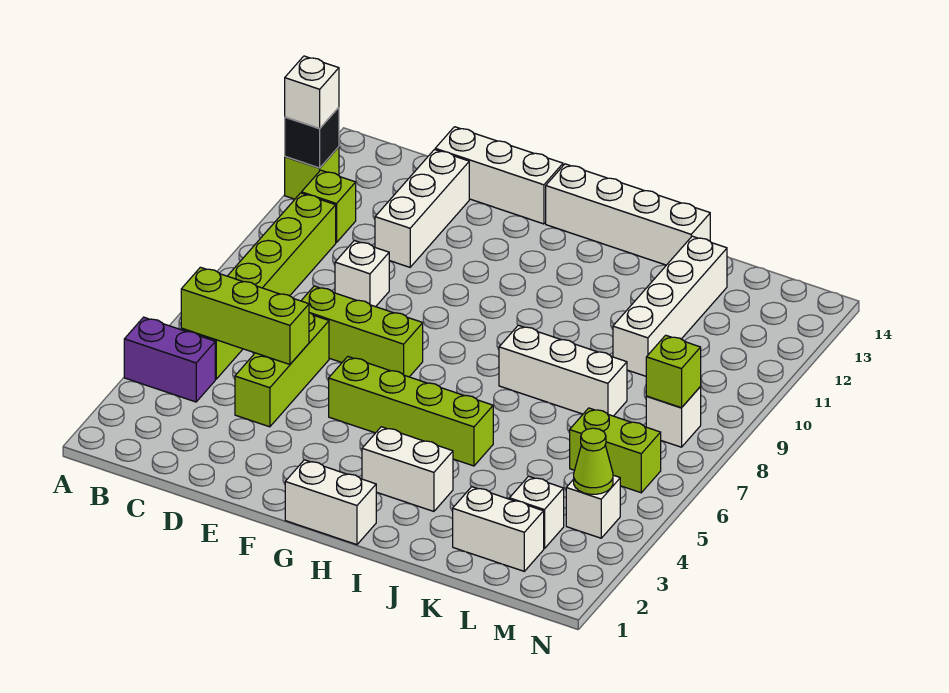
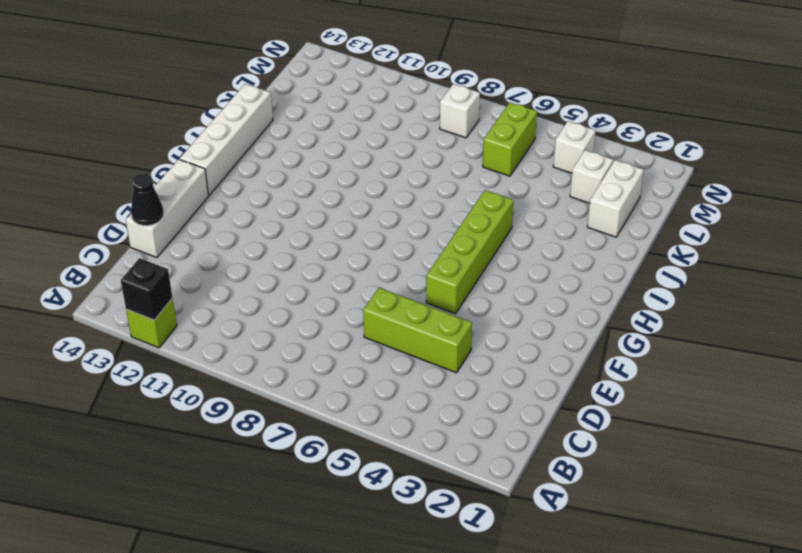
black cone D14 level 2 -> none
none -> purple brick A4:B4 level 1
none -> lime brick B5:B10 level 1
none -> lime brick B11 level 1

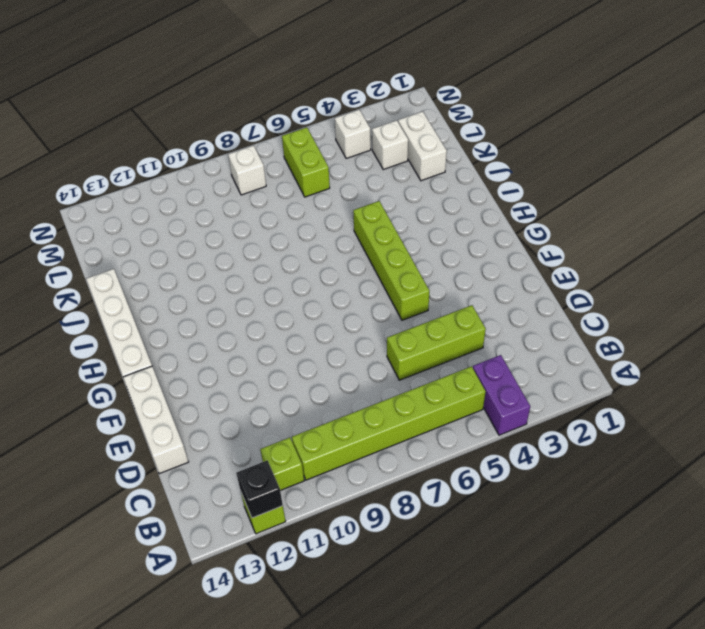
none -> lime brick D7:F7 level 1
none -> white brick D9 level 1
none -> white brick D11:D13 level 1

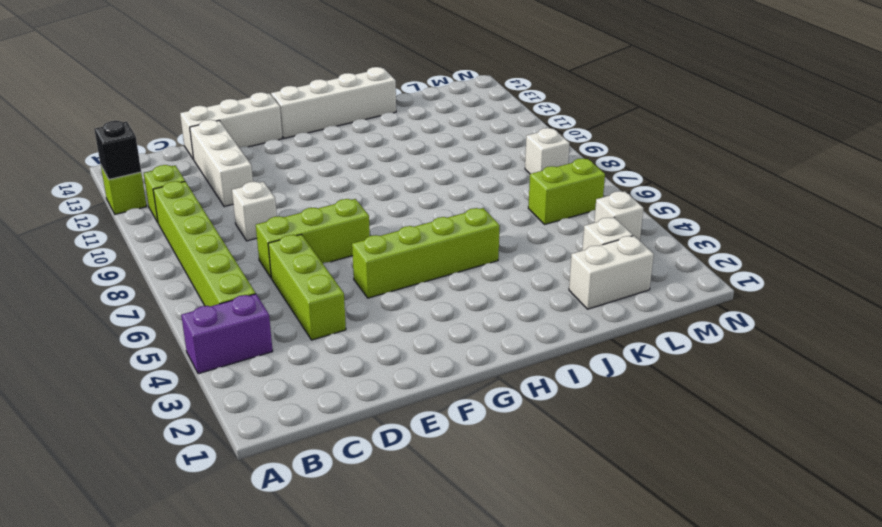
none -> white brick G1:H1 level 1
none -> white brick H3:I3 level 1
none -> white brick I8:K8 level 1

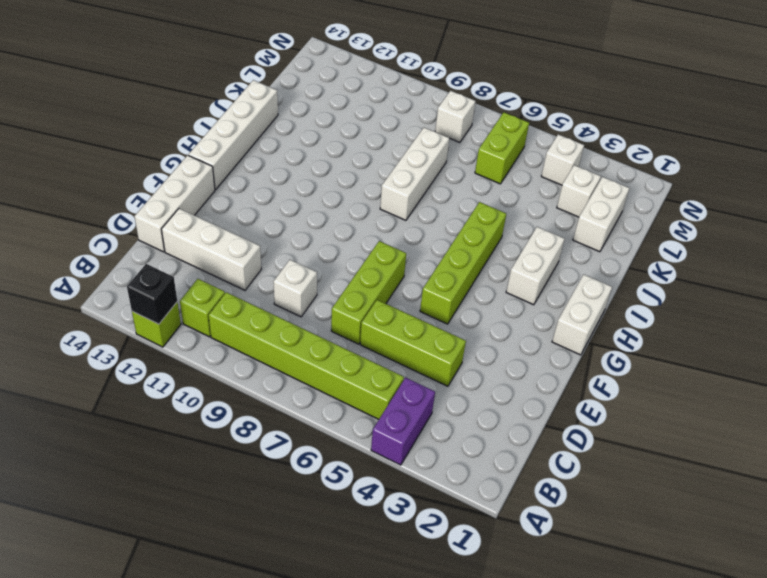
none -> white brick K10:K13 level 1
none -> lime brick B5:D5 level 2
none -> lime cone M4 level 2

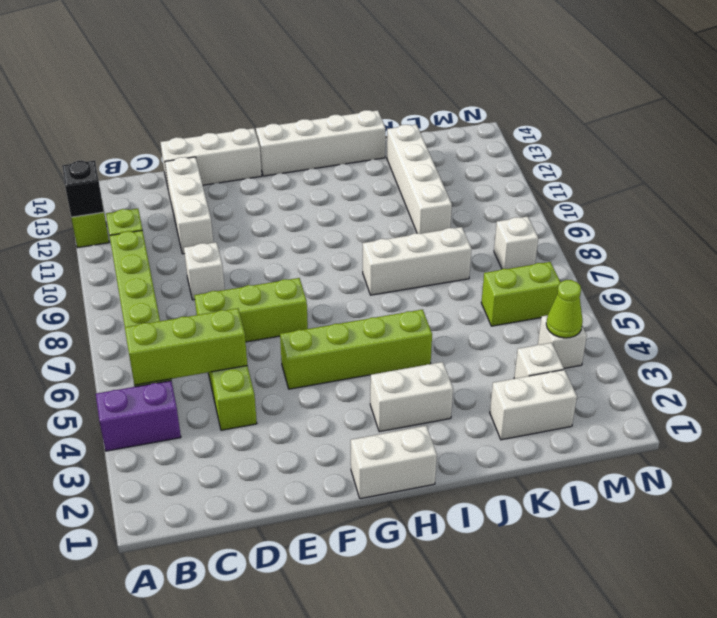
none -> lime brick M8 level 2
none -> white brick A12 level 3

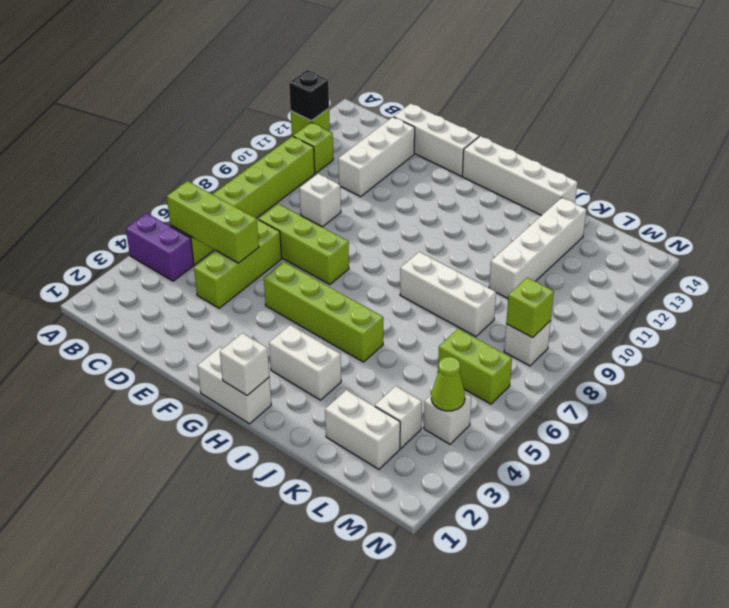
white brick H1 level 2 -> white brick A12 level 3

